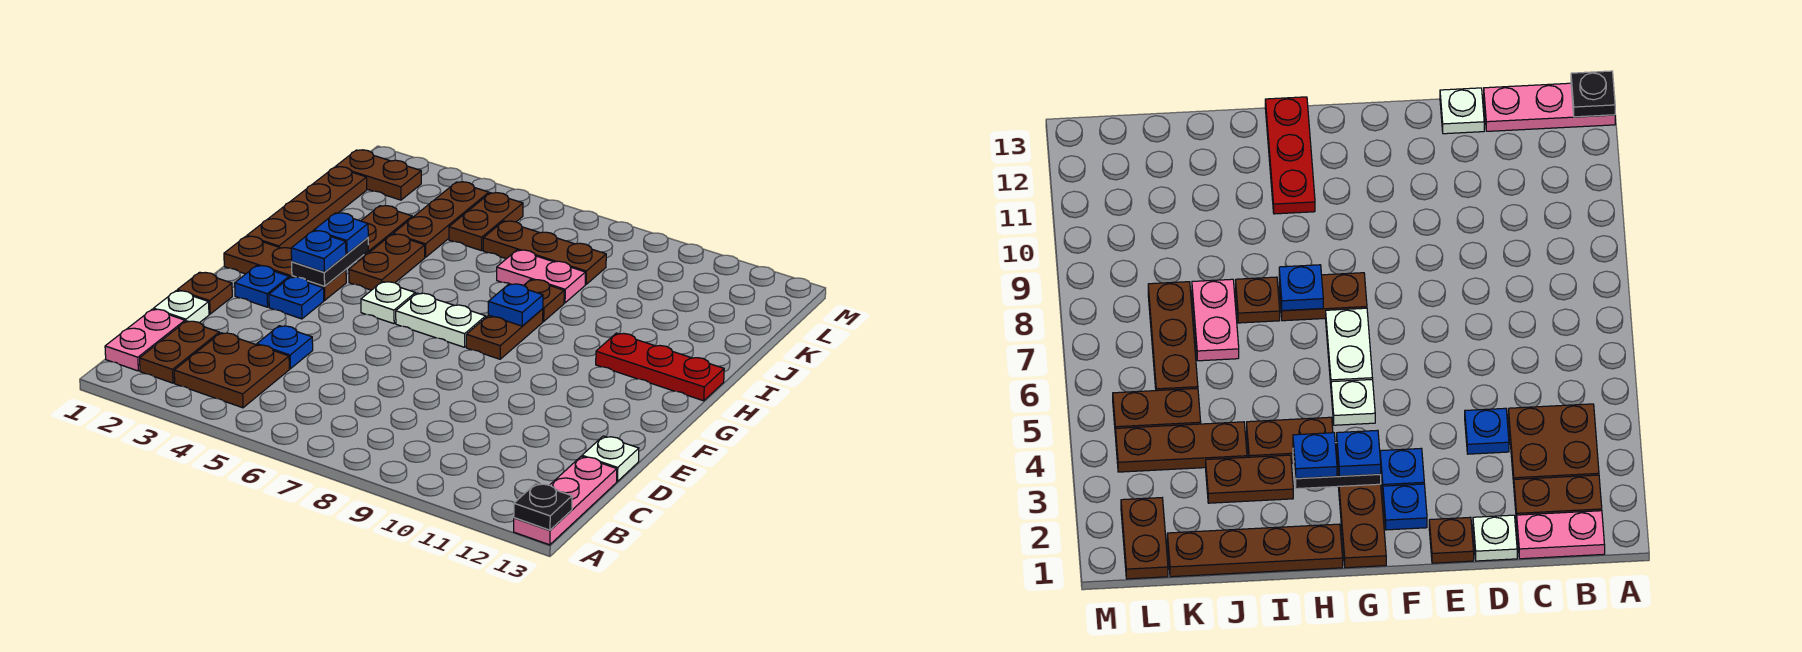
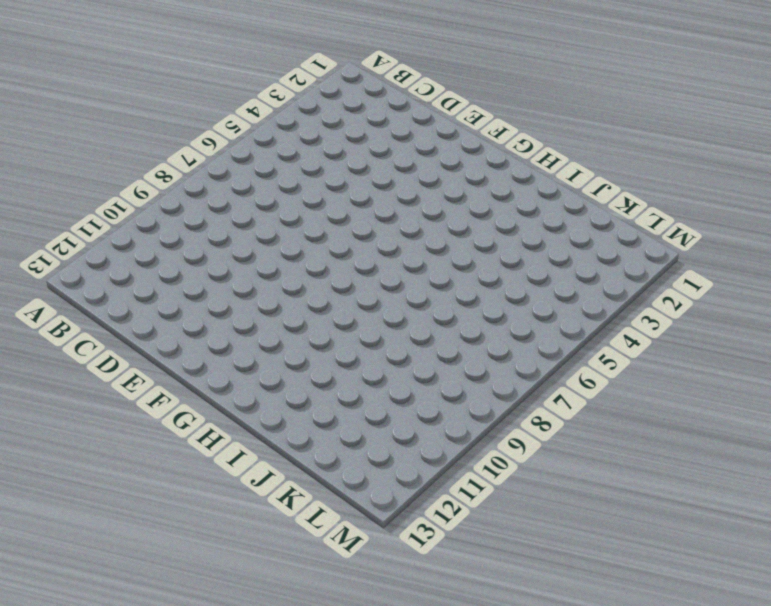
none -> pink plate A13:C13 level 1
none -> pink plate B1:C1 level 1
none -> brown plate B2:C2 level 1

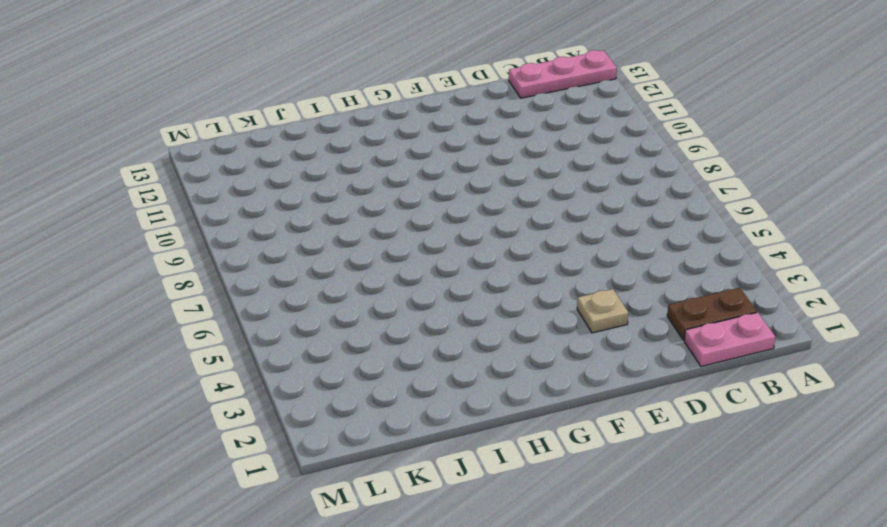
tan plate E3 level 1 -> none
none -> brown plate B3:C4 level 1
none -> white plate D1 level 1
none -> blue plate D4 level 1

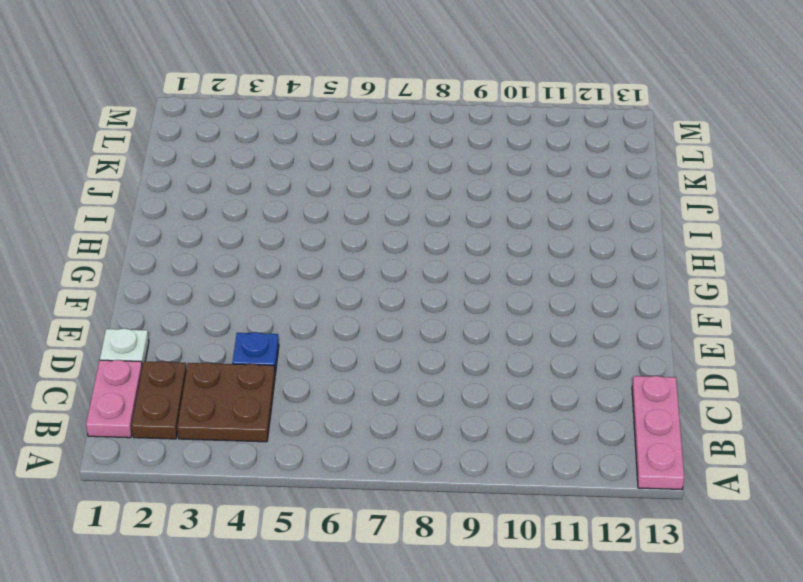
none -> white plate D13 level 1
none -> brown plate E1 level 1
none -> blue plate F2 level 1

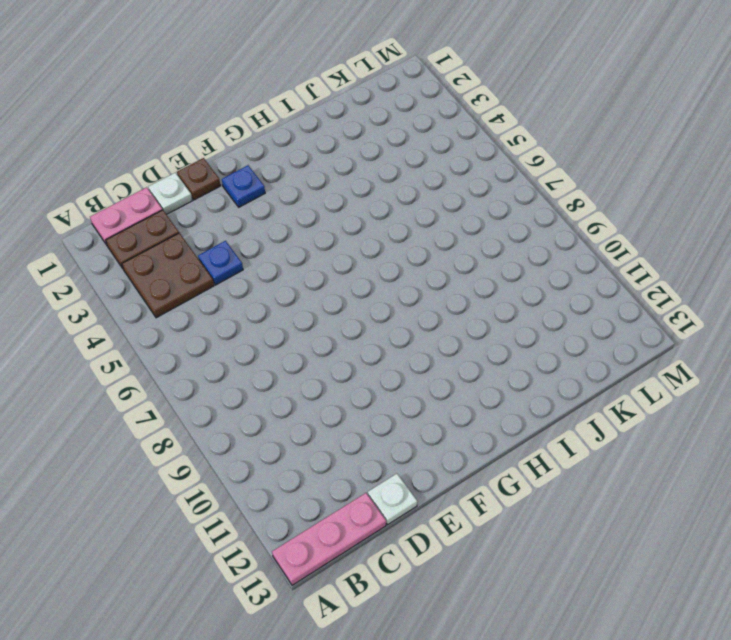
none -> blue plate F3 level 1
none -> brown plate G1:G3 level 1
none -> white plate G5 level 1

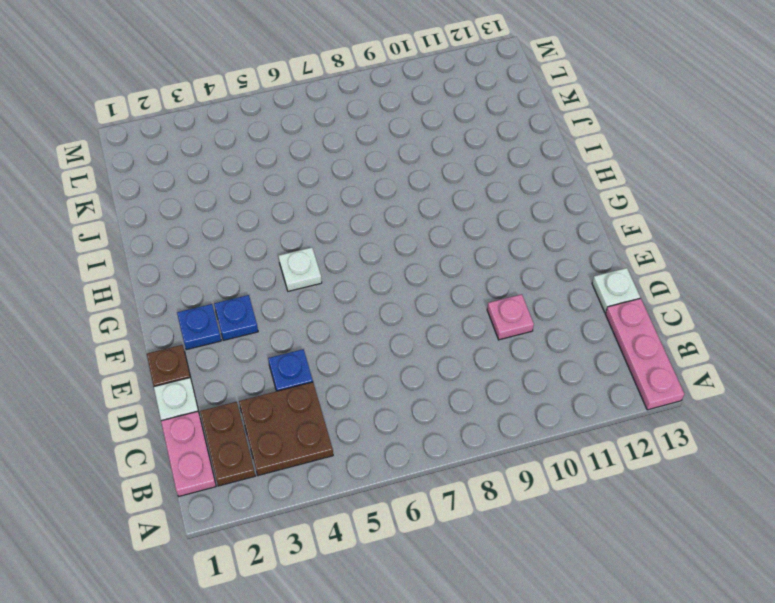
pink plate D10 level 1 -> none
none -> brown plate G1:G3 level 1
none -> white plate G6:G7 level 1
none -> brown plate G8:H8 level 1

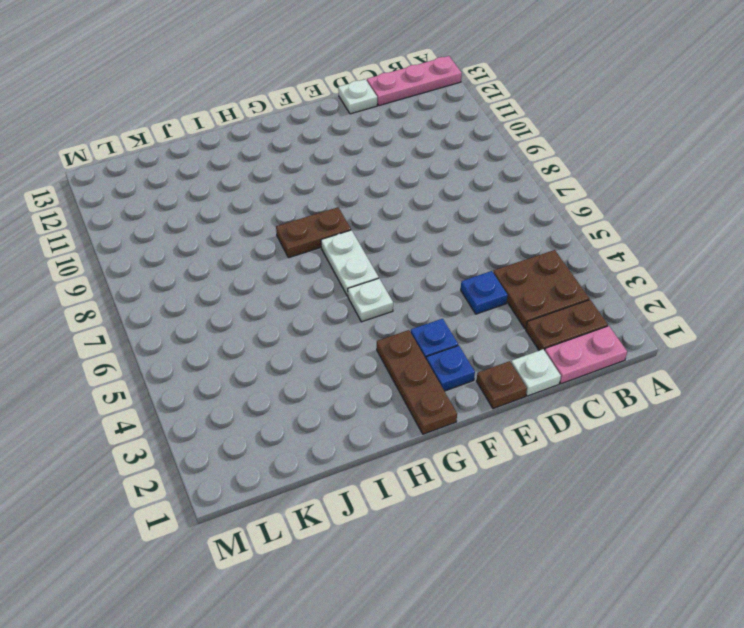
none -> brown plate H1:K1 level 1
none -> brown plate H4:I4 level 1
none -> red plate H11:H13 level 1

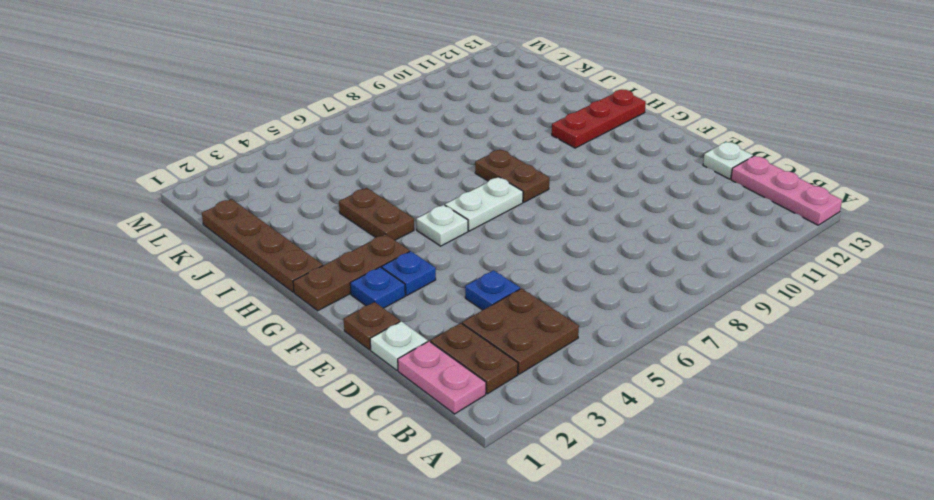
none -> brown plate I3:J3 level 1
none -> brown plate I8 level 1
none -> brown plate J4:L4 level 1

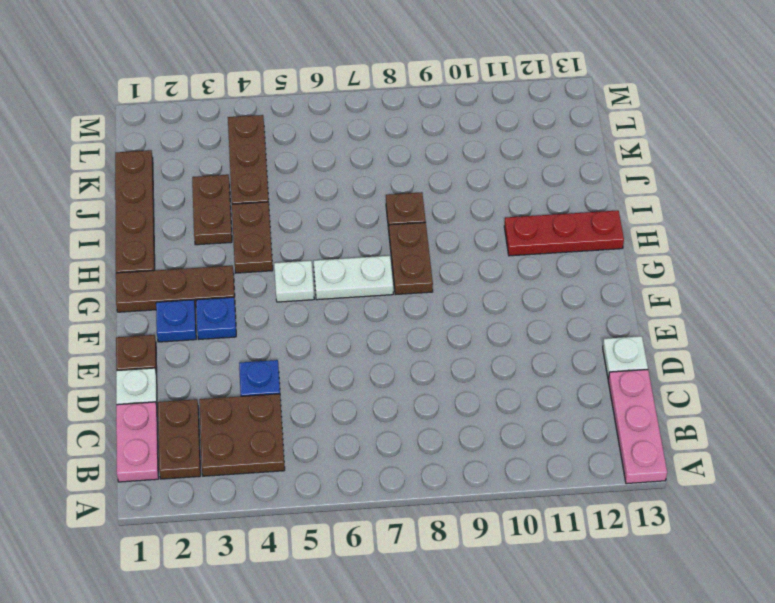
none -> pink plate J7:J8 level 1
none -> brown plate K5:L5 level 1
none -> brown plate K6:K8 level 1

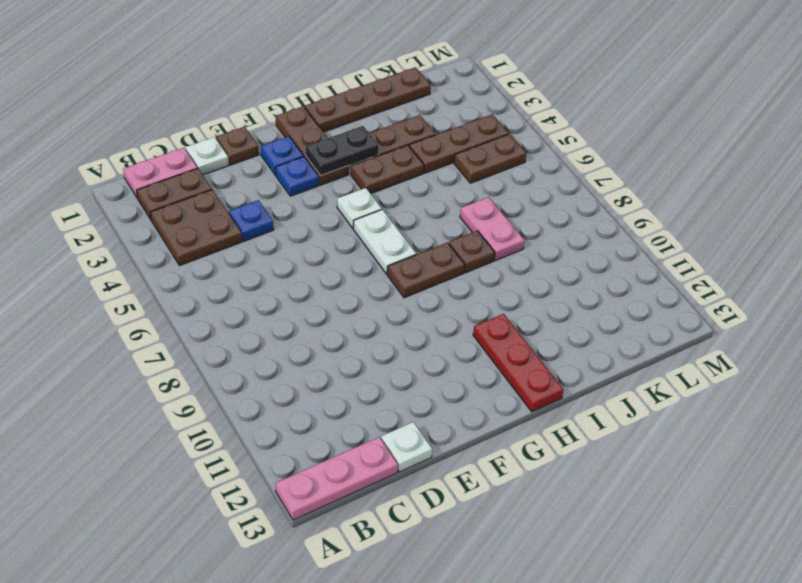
none -> brown plate K6:K8 level 1
none -> brown plate L1:L2 level 1
none -> black plate A13 level 2

